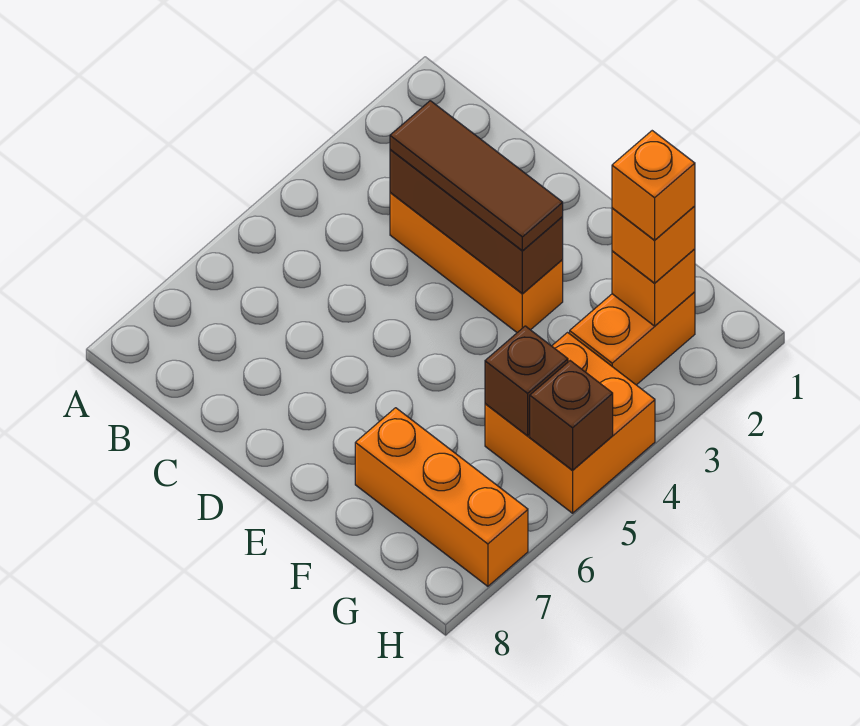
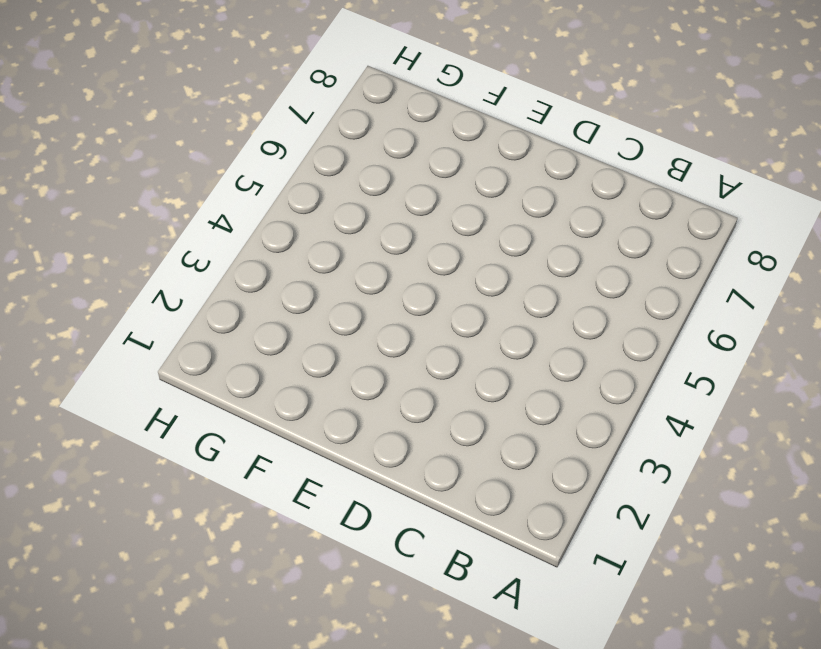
none -> orange brick C3:E3 level 1
none -> orange brick F7:H7 level 1

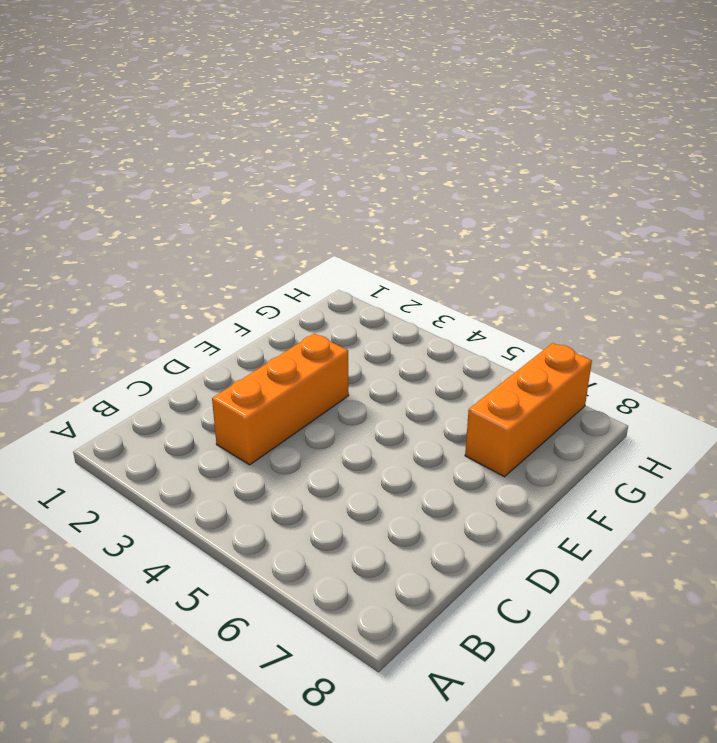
none -> orange brick G2:G3 level 1
none -> orange brick G4:H5 level 1

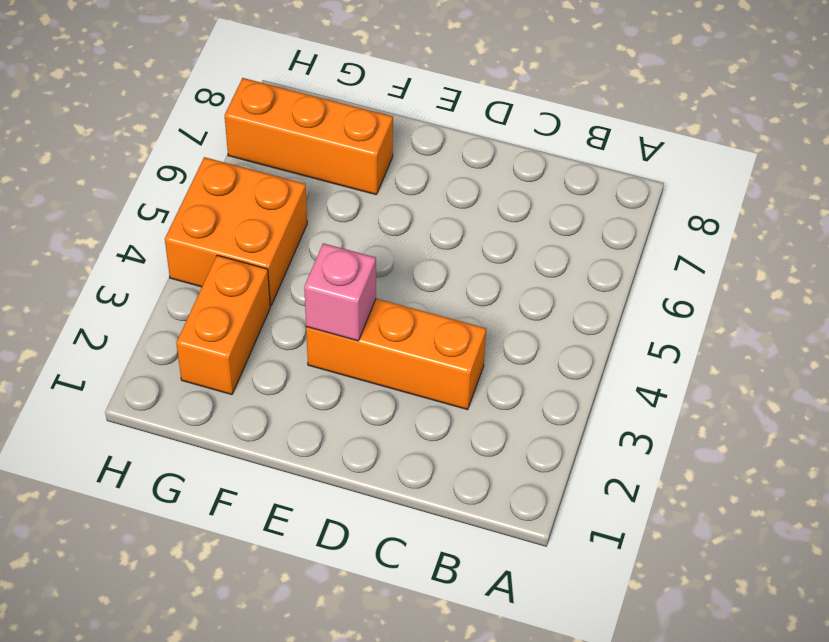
pink brick E3 level 2 -> brown brick C3:E3 level 2
none -> orange brick G2 level 2
none -> brown brick G5 level 2

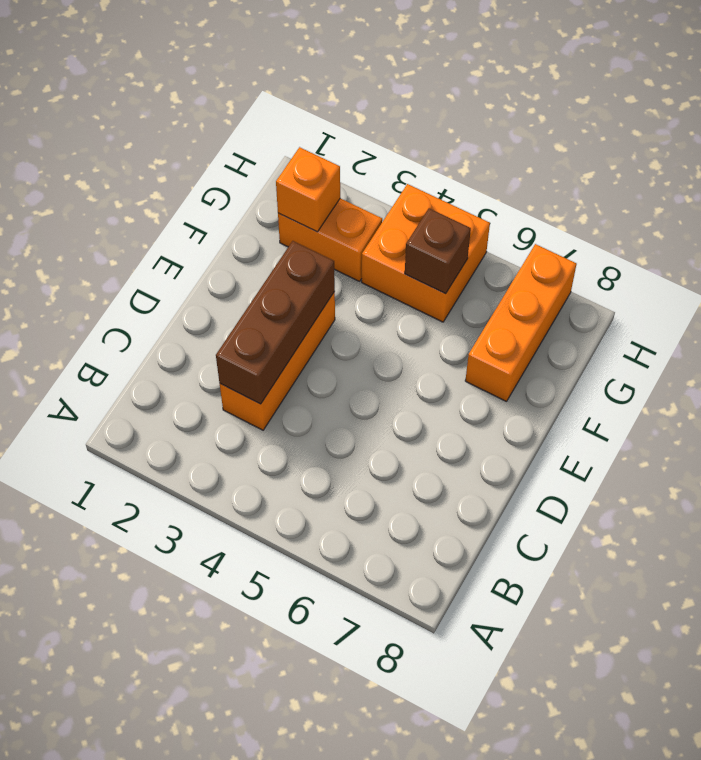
none -> brown brick H5 level 2
none -> brown tile C3:E3 level 3

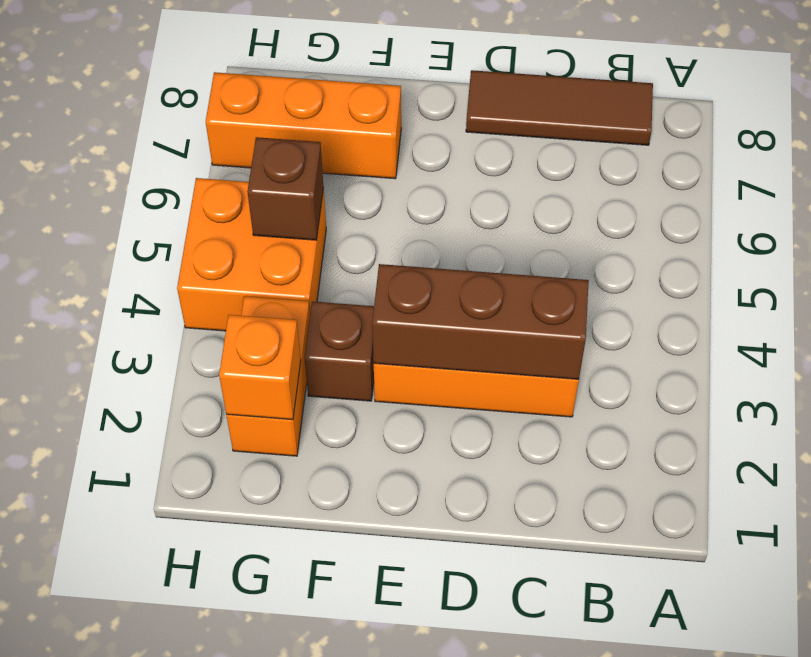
brown tile B8:D8 level 1 -> brown tile C3:E3 level 3
brown brick F3 level 1 -> brown brick H5 level 2
none -> orange brick G2 level 3
none -> orange brick G2 level 4

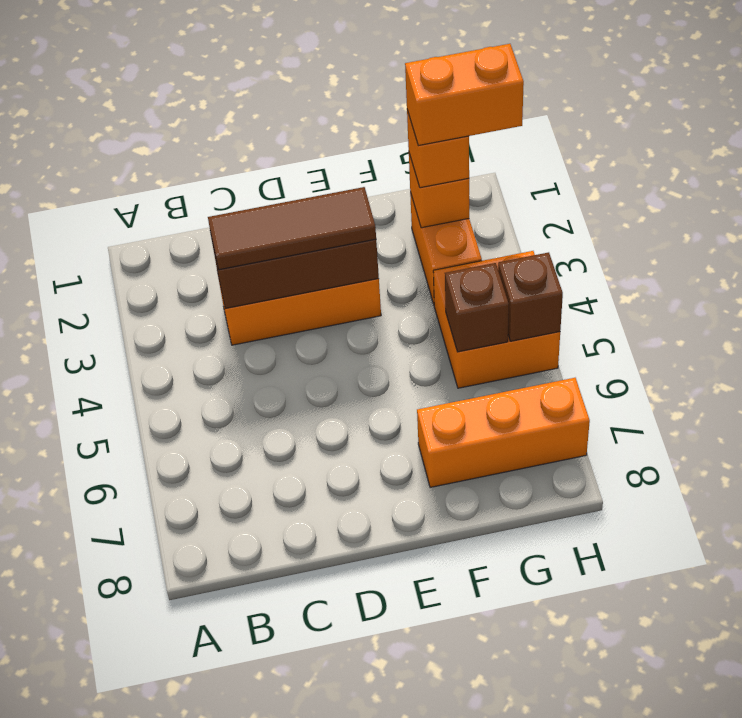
orange brick G2:H2 level 4 -> orange brick G2 level 4

